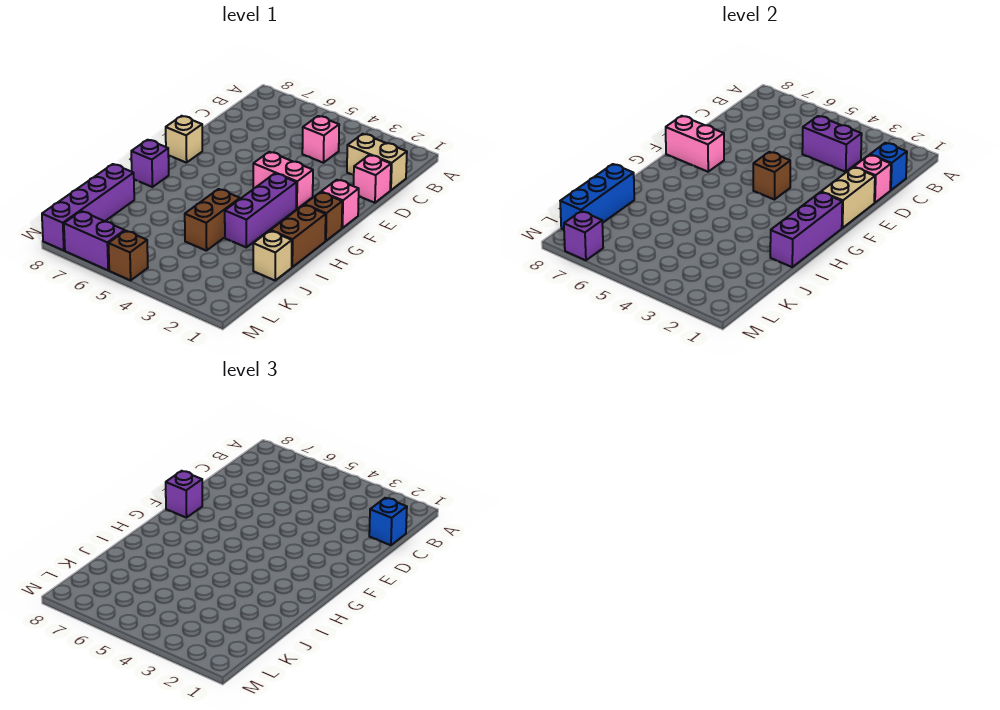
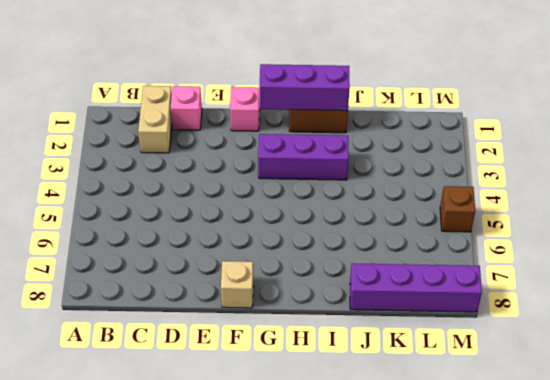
none -> pink brick C4 level 1
none -> pink brick F3:F4 level 1
none -> brown brick G1 level 1

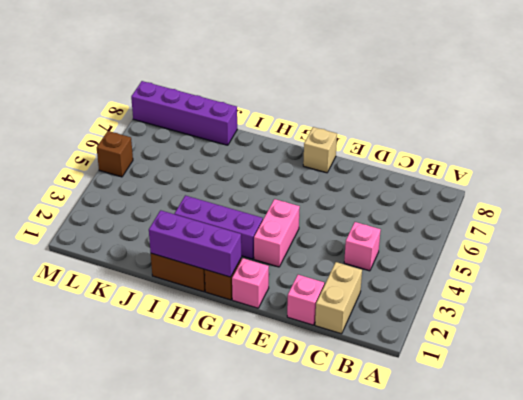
none -> purple brick H8 level 1
none -> brown brick I4:J4 level 1
none -> tan brick J1 level 1

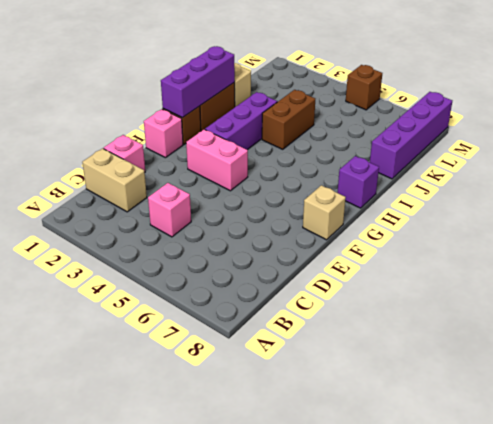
none -> purple brick M6:M7 level 1
none -> blue brick C1 level 2
none -> purple brick C3:C4 level 2

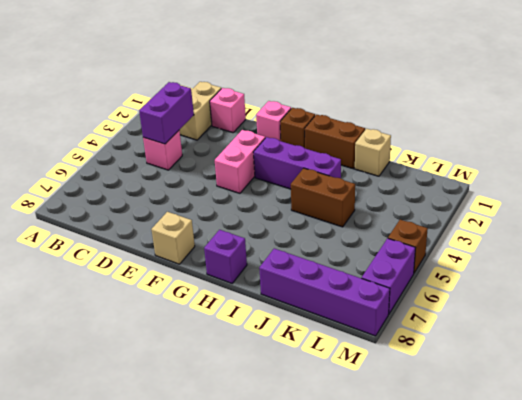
none -> blue brick C1 level 2
none -> pink brick D1 level 2
none -> tan brick E1:F1 level 2

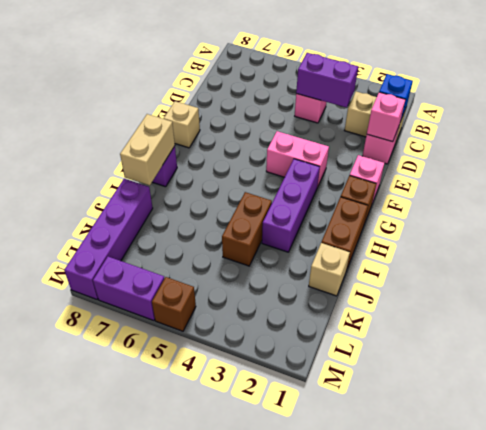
tan brick H8:I8 level 2 -> tan brick E1:F1 level 2
none -> brown brick F4 level 2
none -> pink brick F7:F8 level 2
none -> purple brick G1:I1 level 2

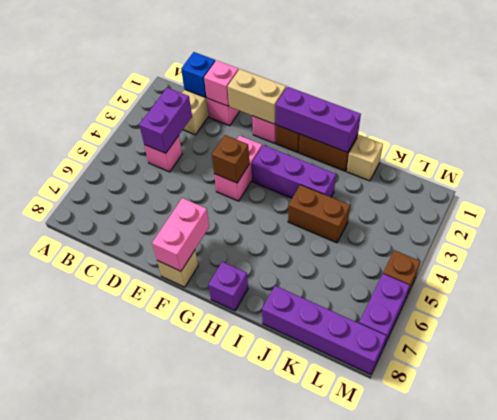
none -> blue brick J8:L8 level 2
none -> purple brick M7 level 2
none -> blue brick C1 level 3

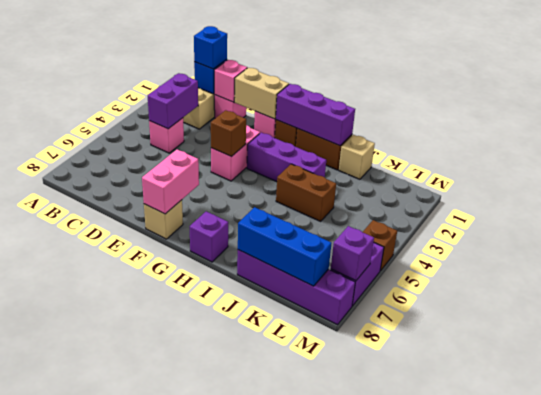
none -> purple brick F8 level 3

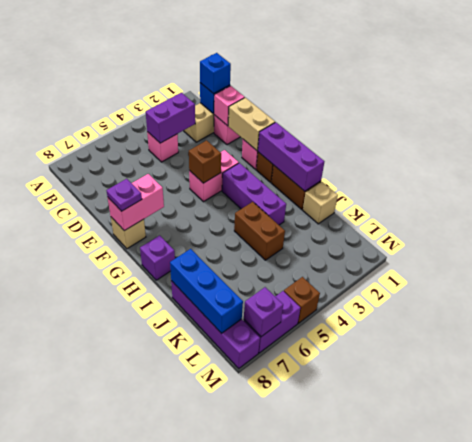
purple plate F8 level 3 -> purple brick F8 level 3

